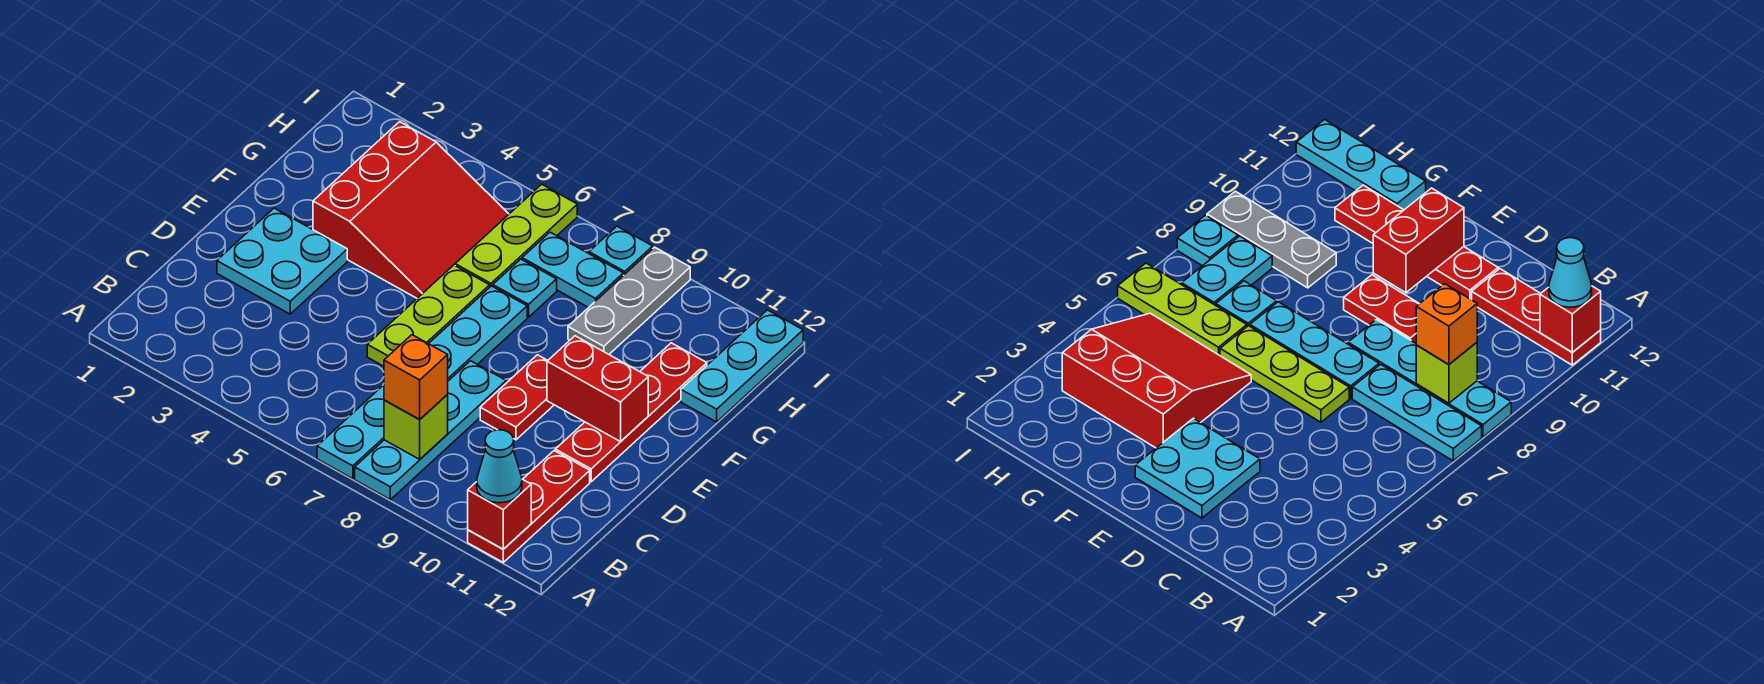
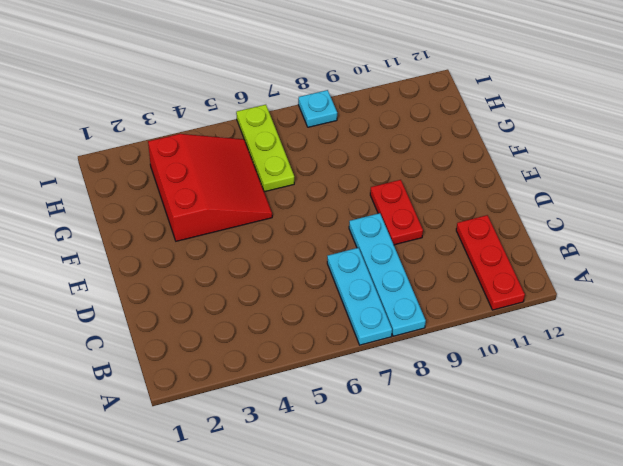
none -> cyan plate D2:E3 level 1
none -> lime plate D6:F6 level 1
none -> cyan plate D7:F7 level 1

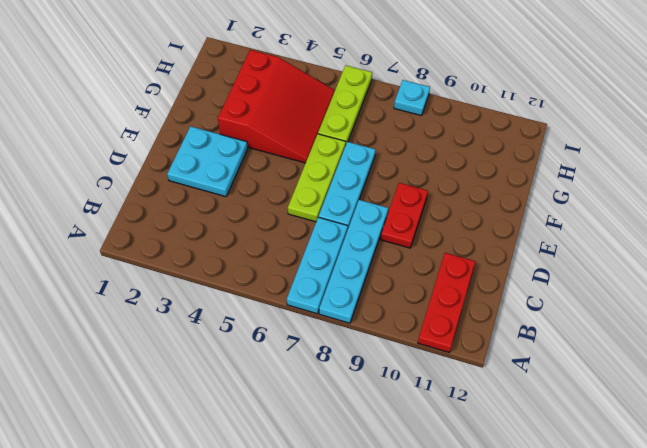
none -> red plate D11:G11 level 1
none -> cyan plate G7 level 1
none -> grey plate G9:I9 level 1

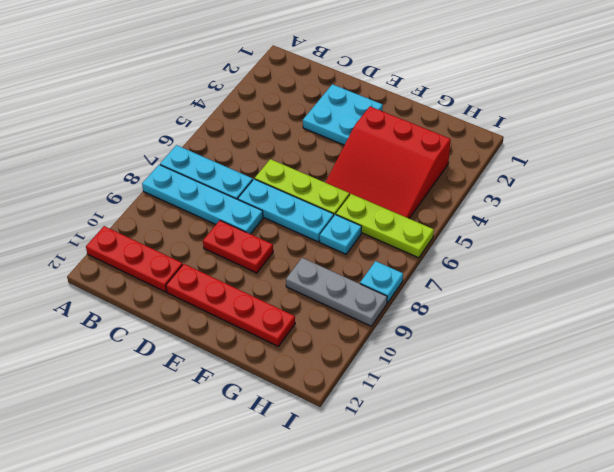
none -> cyan plate G12:I12 level 1
none -> cyan plate H7:H8 level 1
none -> red brick A11 level 2

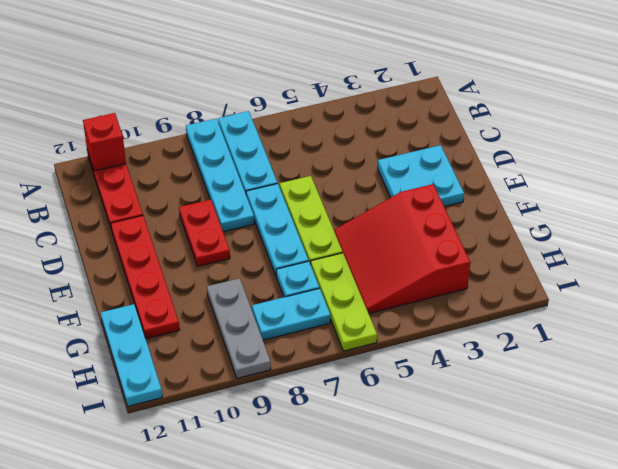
none -> cyan plate I8 level 1
none -> lime brick B8 level 2
none -> red brick E10:E11 level 2

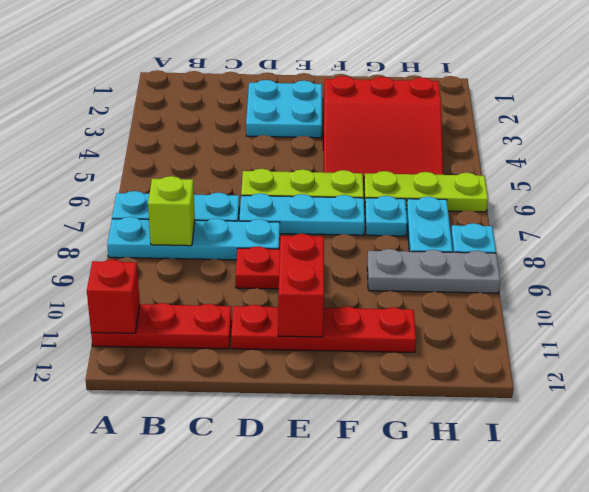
none -> cyan plate G12:I12 level 1
none -> cyan cone A11 level 3
none -> orange brick B8 level 3

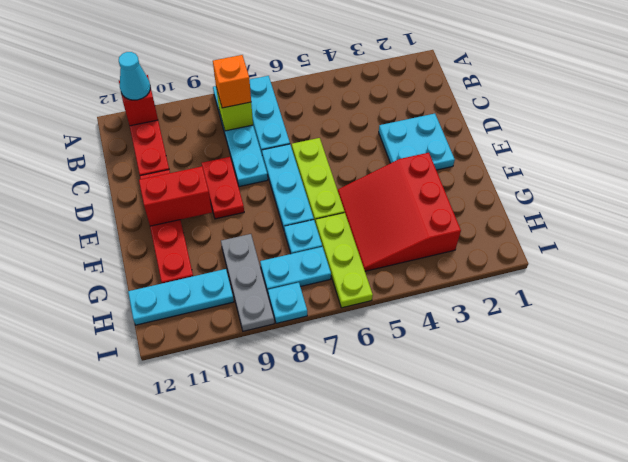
cyan plate H10:H12 level 1 -> cyan plate G12:I12 level 1

